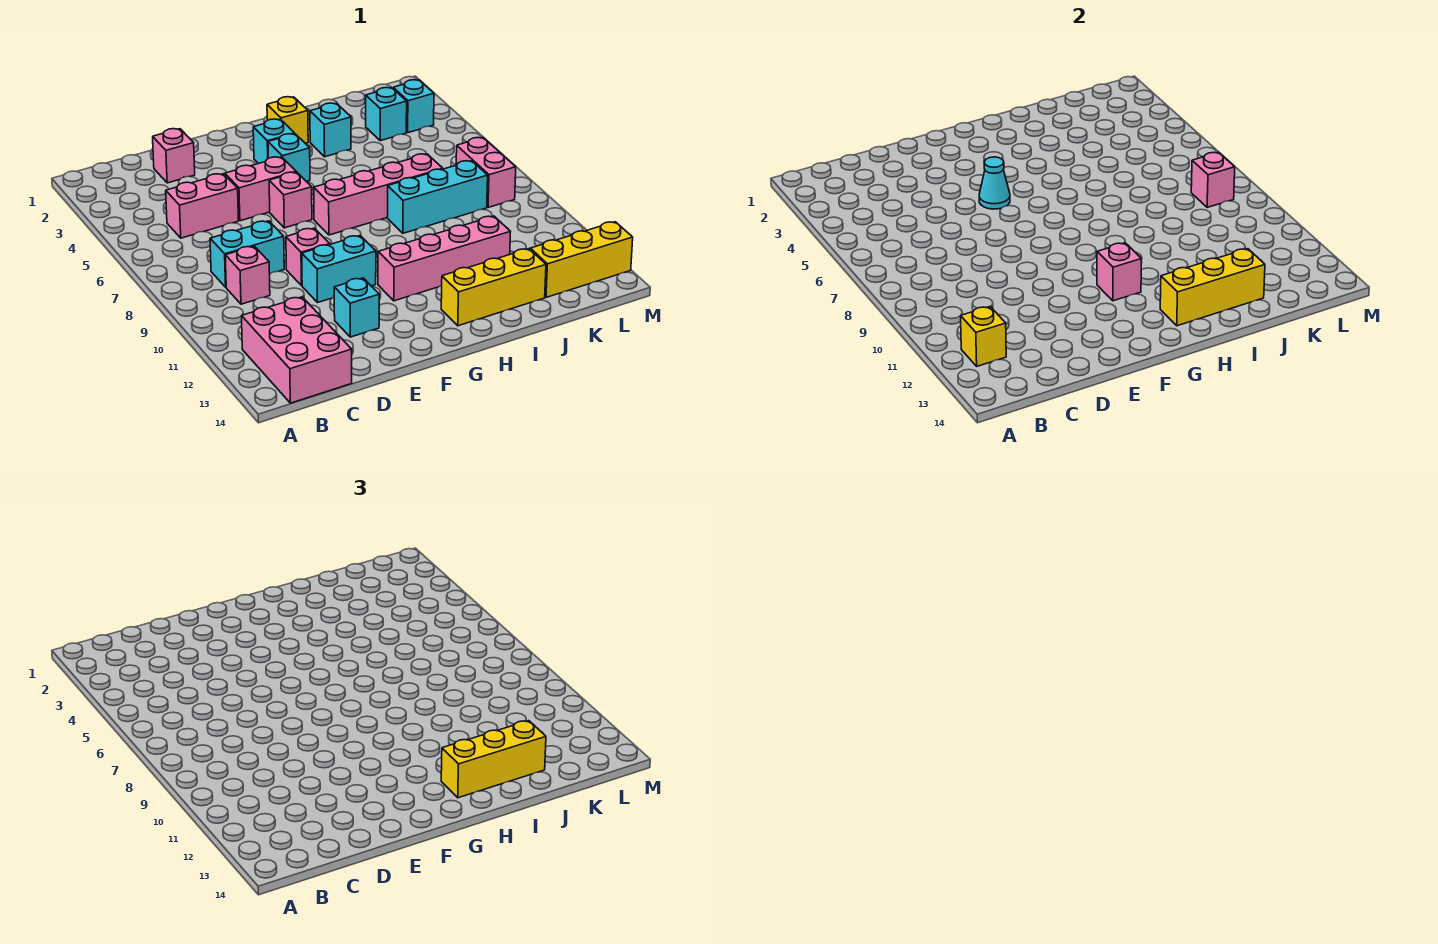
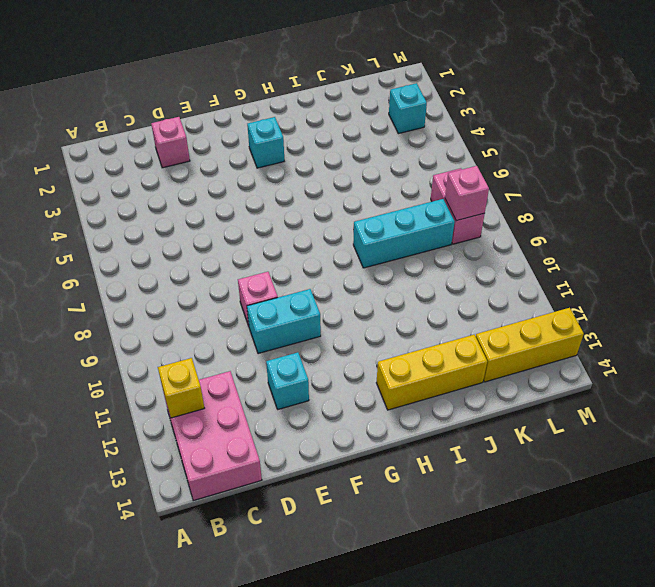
none -> pink brick C5:D5 level 1
none -> cyan brick C8:D8 level 1
none -> pink brick C9 level 1

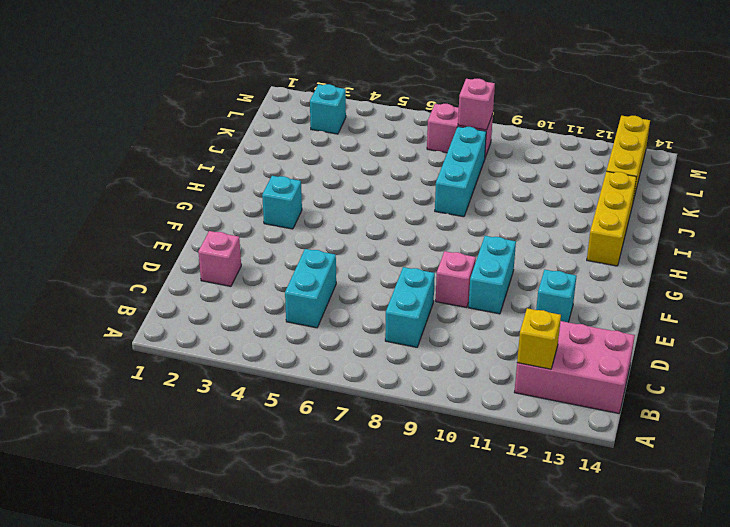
cyan brick C5:D5 level 1 -> pink brick C5:D5 level 1
none -> pink brick C9 level 1
none -> pink brick E5:F5 level 1
none -> pink brick F6 level 1

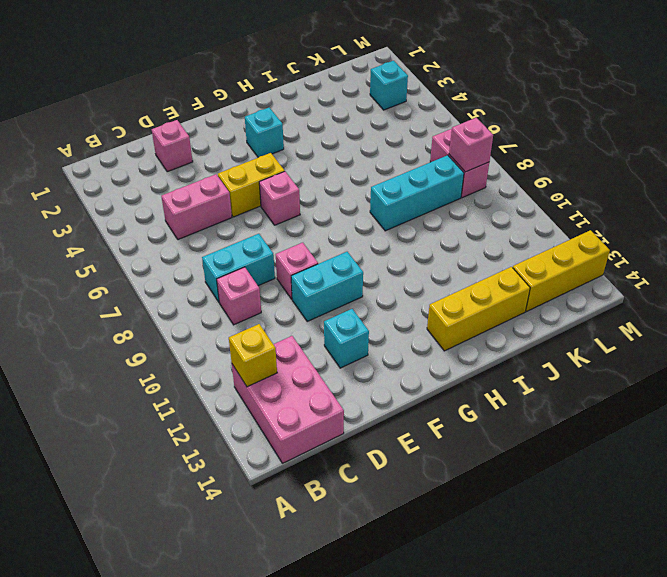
yellow brick E5:F5 level 1 -> pink brick E5:F5 level 1
none -> cyan brick G4 level 1
none -> pink brick G7:J7 level 1
none -> pink brick G11:J11 level 1

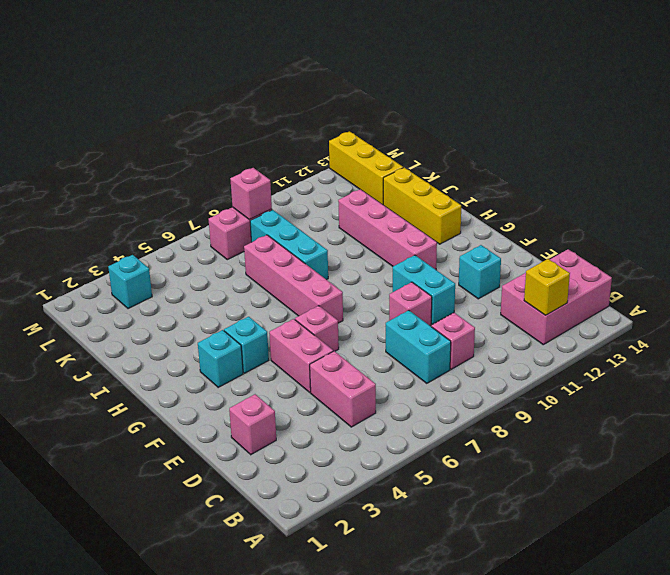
none -> yellow brick H2 level 1
none -> cyan brick I3 level 1
none -> cyan brick K3 level 1

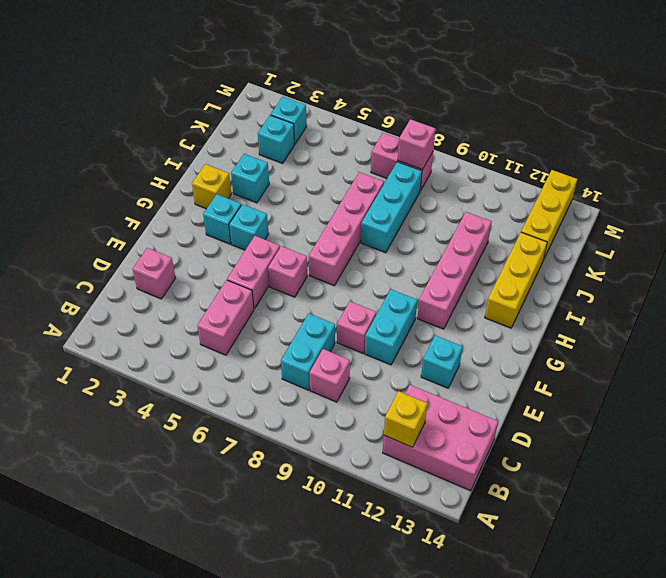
none -> cyan cone F5 level 2
none -> pink brick G11 level 2
none -> yellow brick H13:J13 level 2

